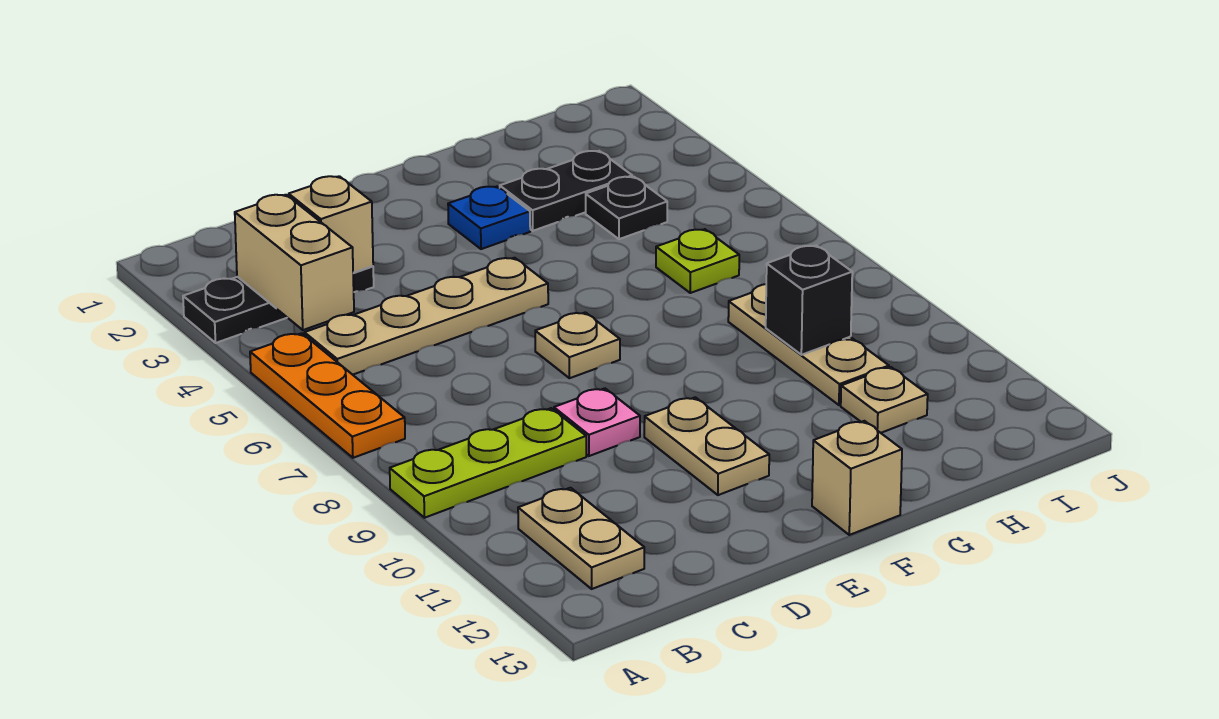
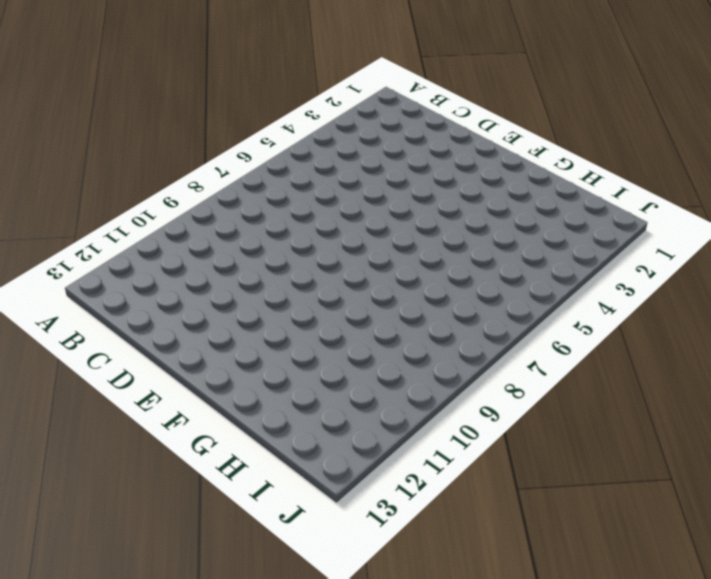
none -> black plate A3:C3 level 1
none -> orange plate A5:A7 level 1
none -> lime plate A9:C9 level 1

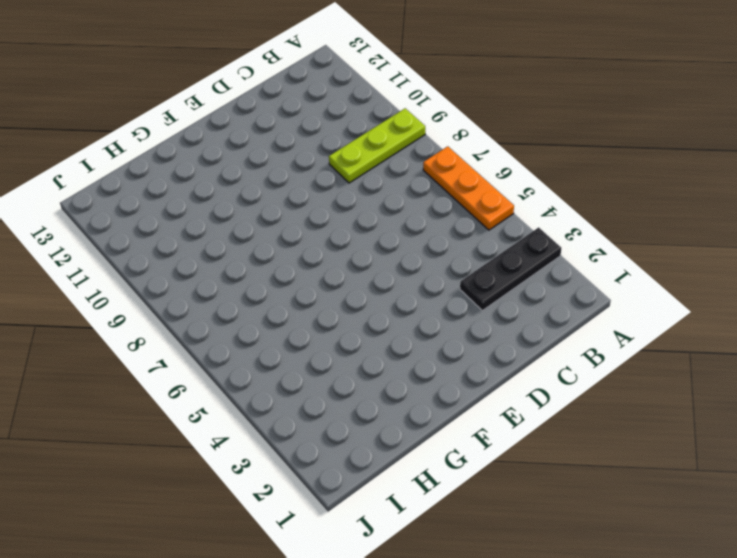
none -> tan plate B5:E5 level 1
none -> tan plate B11:B12 level 1
none -> pink plate D9 level 1

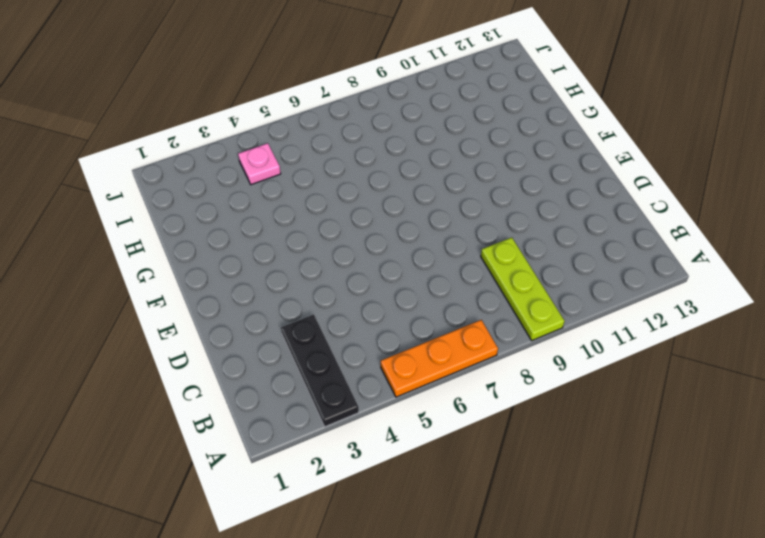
pink plate I4 level 1 -> pink plate D9 level 1
none -> tan plate B5:E5 level 1
none -> tan plate B11:B12 level 1
none -> tan plate E7 level 1

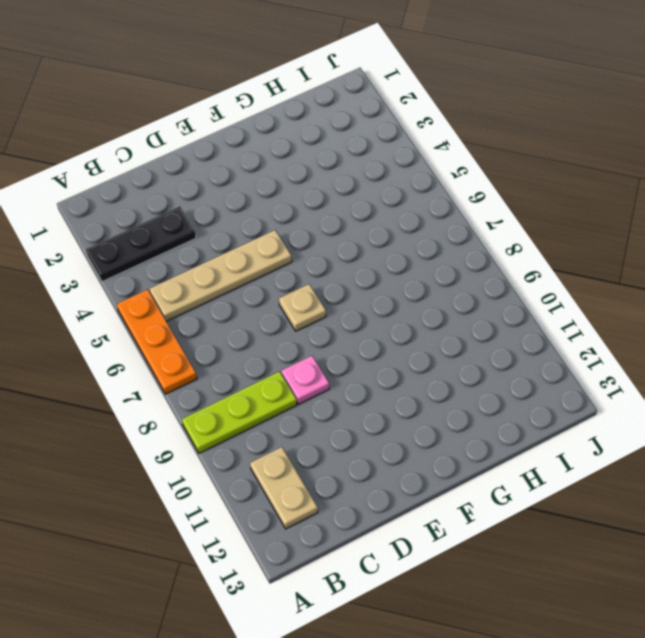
none -> tan plate E10:E11 level 1
none -> blue plate F3 level 1
none -> tan brick F13 level 1

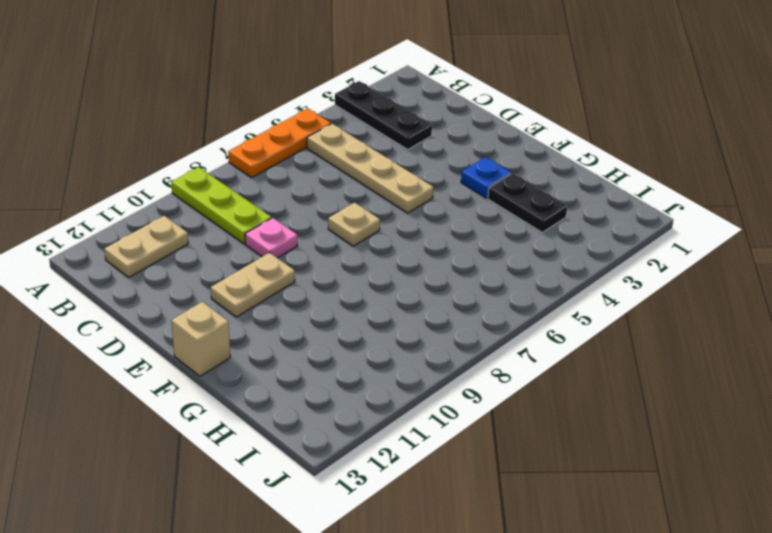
none -> black plate H4 level 1
none -> lime plate H6 level 1
none -> tan plate H8:H10 level 1

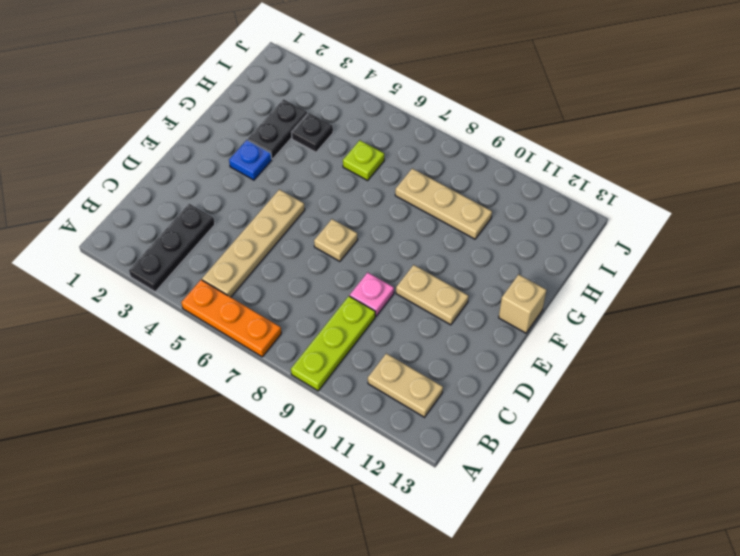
none -> tan plate H11 level 1
none -> tan brick B3:B4 level 2
none -> tan brick C3 level 2

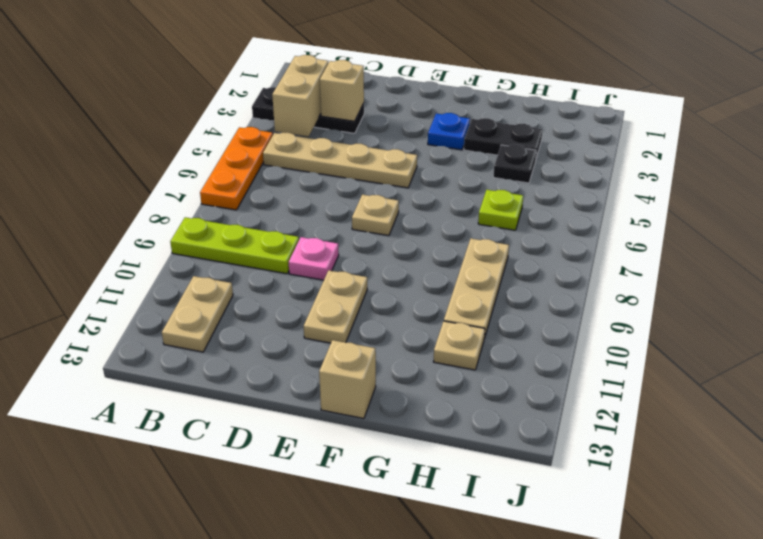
none -> black brick H9 level 2

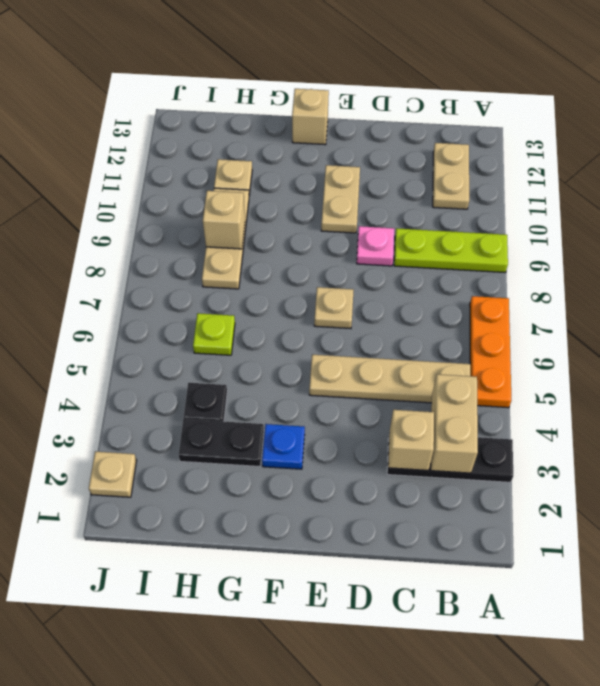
tan brick H9 level 2 -> black brick H9 level 2
tan plate J2 level 1 -> none

